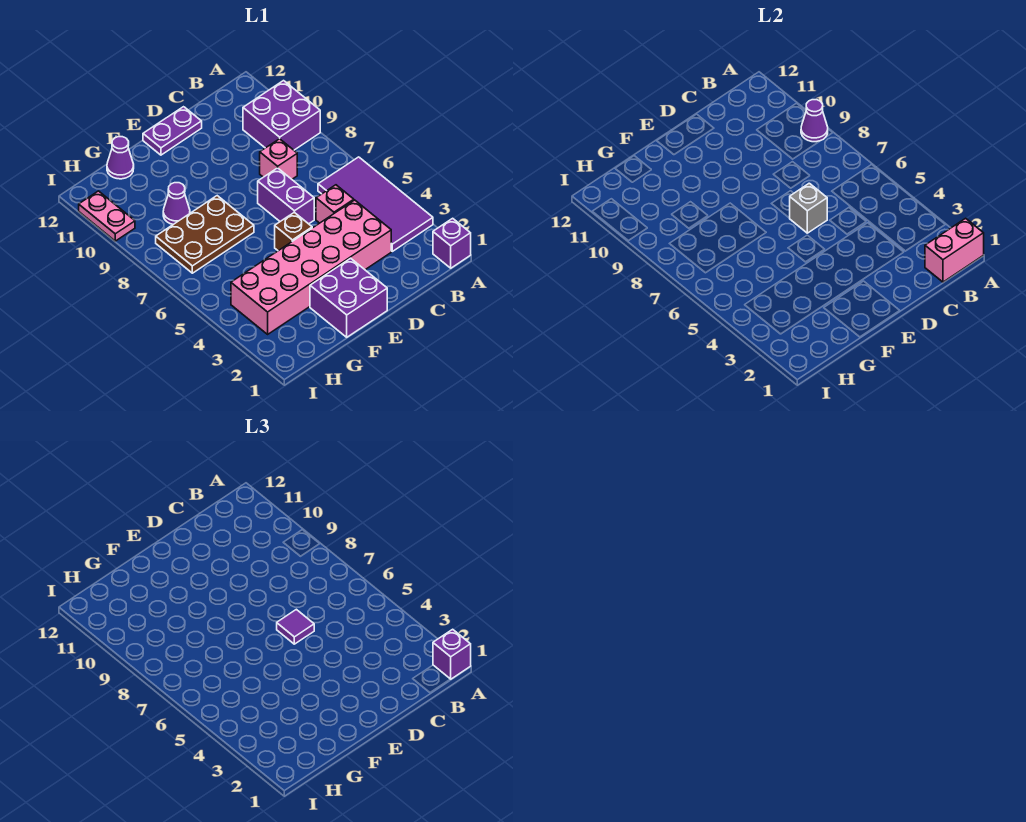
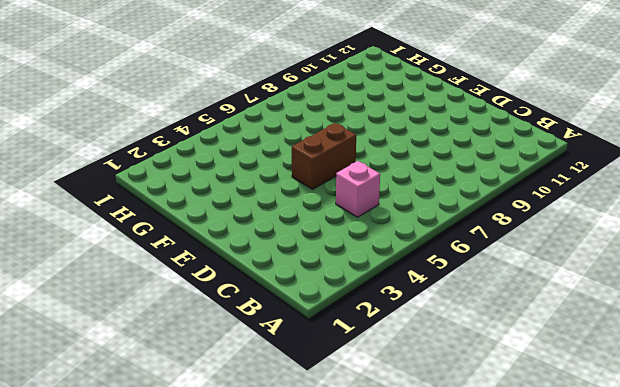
brown brick E5:E6 level 1 -> brown brick E5 level 1
none -> purple brick A1 level 1
none -> purple tile A3:B6 level 1
none -> purple brick A9:B10 level 1

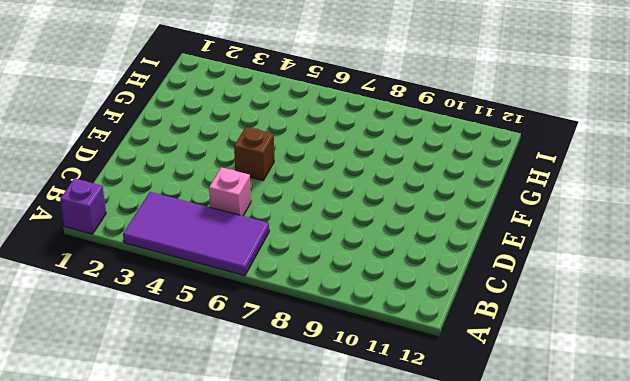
none -> purple brick A9:B10 level 1
none -> pink brick C3:H4 level 1
none -> pink brick C8 level 1

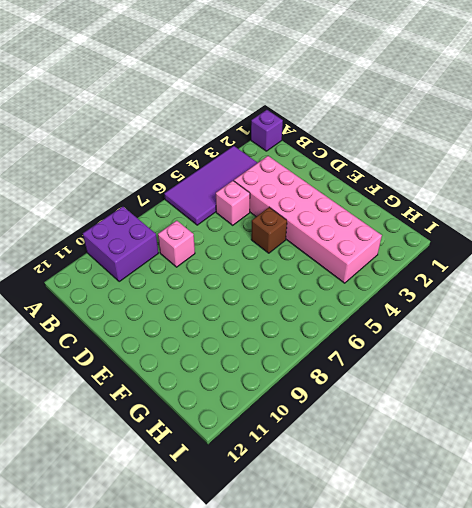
none -> purple brick D6:D7 level 1
none -> purple plate D12:E12 level 1
none -> purple brick E1:F2 level 1

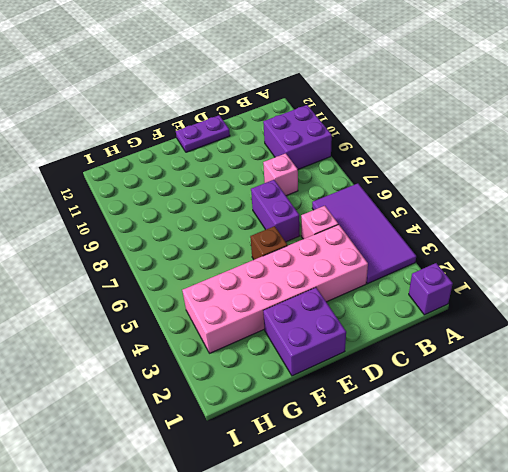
none -> brown plate F7:H8 level 1
none -> purple cone G9 level 1
none -> purple cone G12 level 1

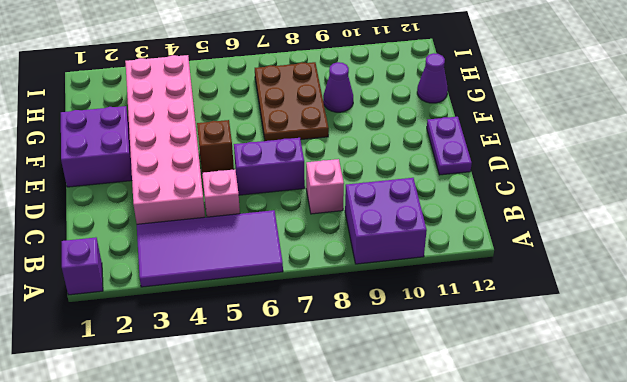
none -> pink plate I10:I11 level 1
none -> pink brick A1:B1 level 2
none -> purple cone A9 level 2

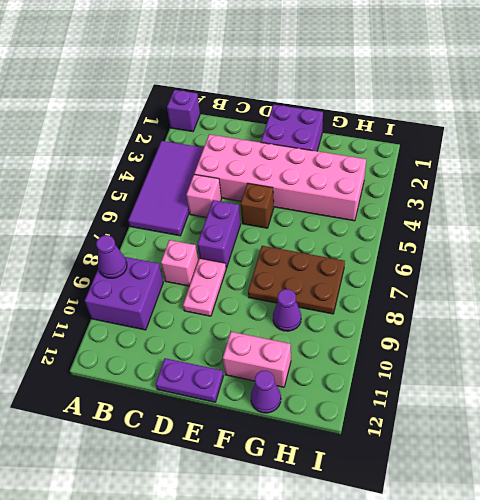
pink plate D8:D9 level 1 -> pink plate I10:I11 level 1
pink brick F11:G11 level 1 -> pink brick A1:B1 level 2
none -> grey brick D6 level 2
none -> purple brick A1 level 3
none -> purple tile D6 level 3

